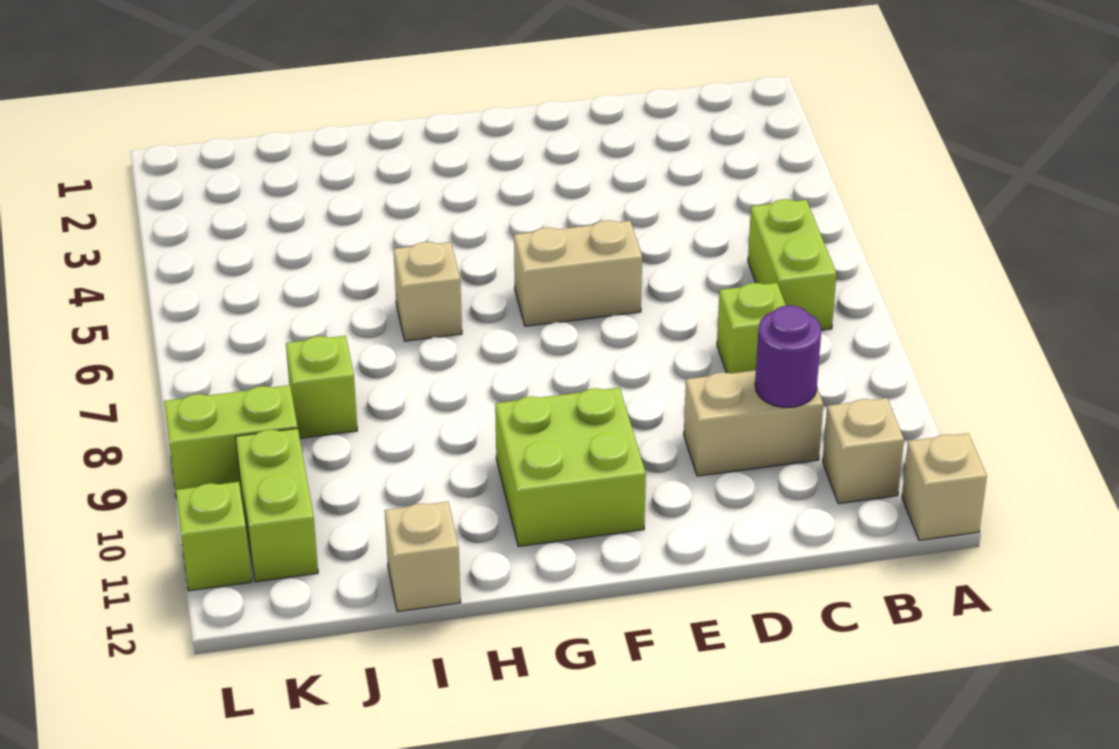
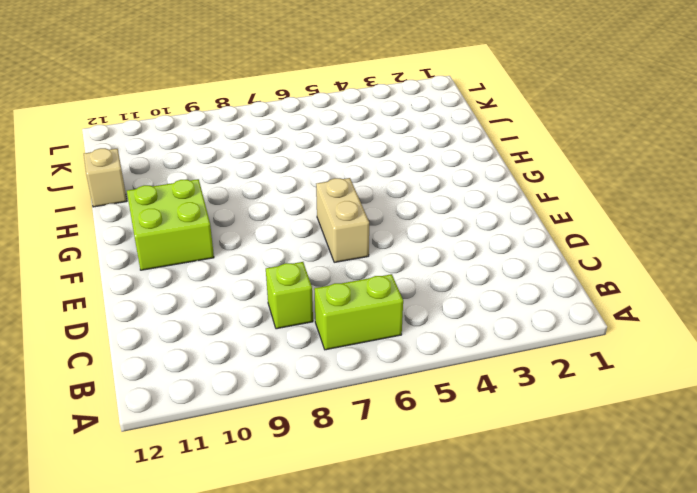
none -> tan brick A12 level 1
none -> tan brick B11 level 1
none -> tan brick C10:D10 level 1

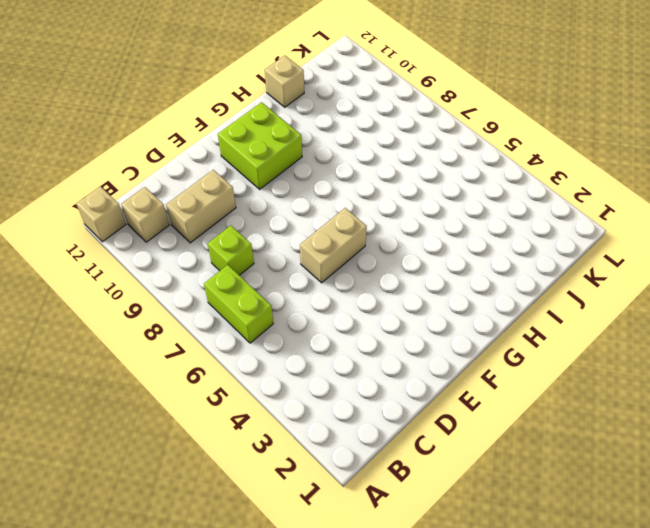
none -> tan brick H6 level 1
none -> lime brick J8 level 1
none -> lime brick K9:L9 level 1

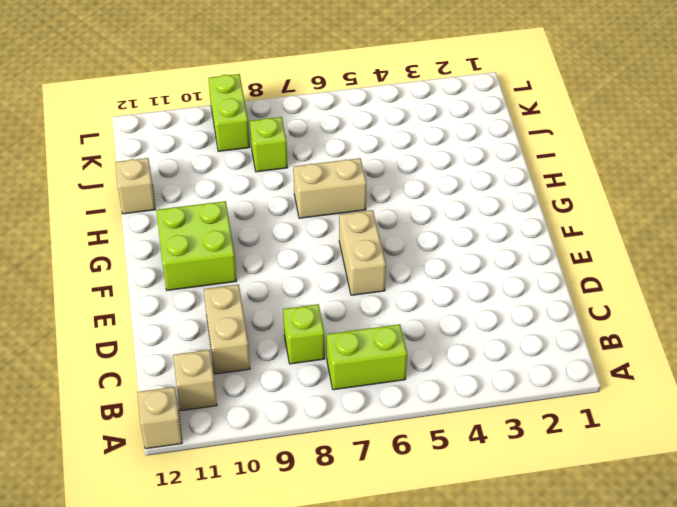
tan brick H6:H7 level 1 -> tan brick H6 level 1
none -> lime brick K10:K11 level 1
none -> lime brick L11 level 1
none -> purple round brick C10 level 2

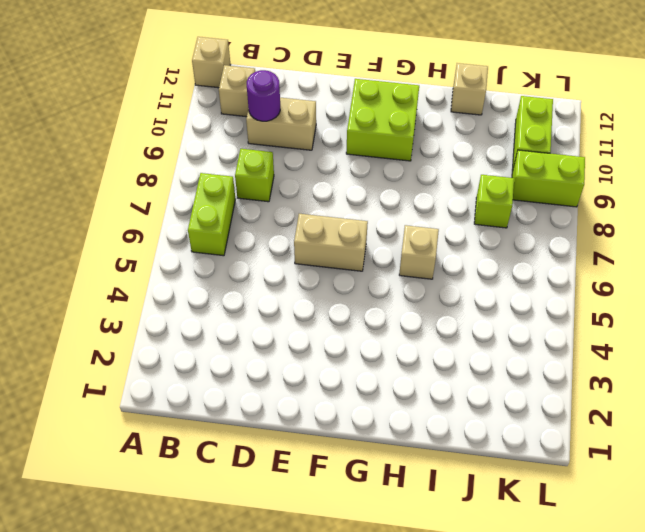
none -> lime brick L11 level 1

